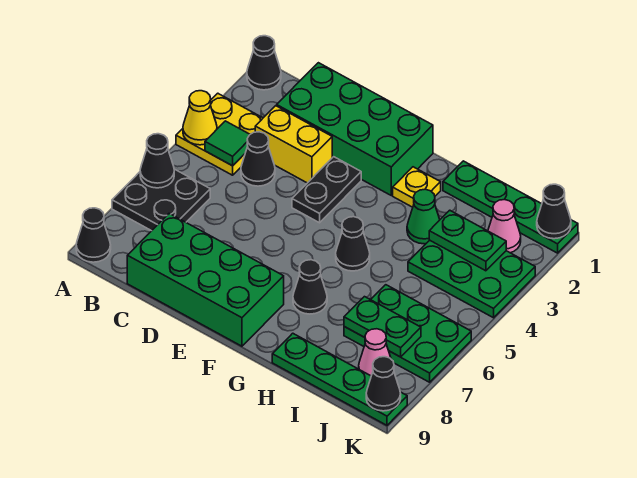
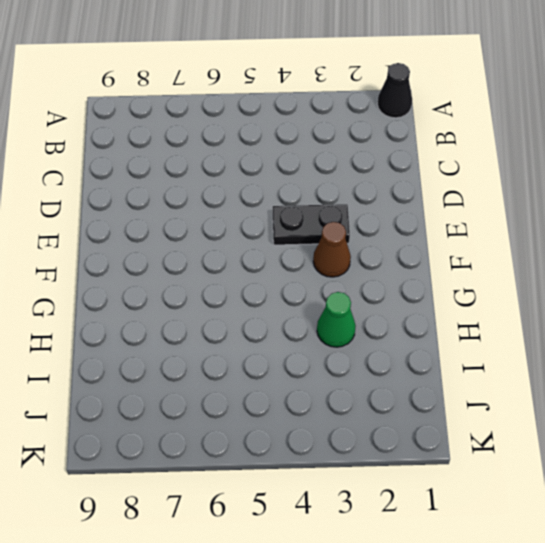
brown cone F3 level 1 -> none
none -> yellow plate A3:B4 level 1
none -> black plate A6:B7 level 1
none -> black cone A9 level 1

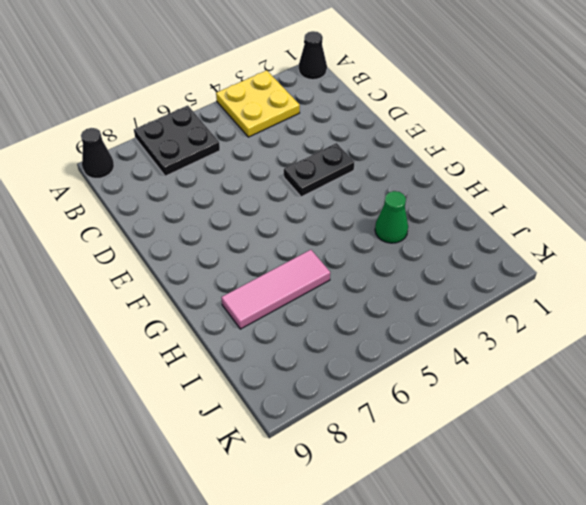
pink tile H6:H8 level 1 -> none
none -> green brick C1:F2 level 1
none -> yellow brick C3:D3 level 1
none -> black cone C4 level 1

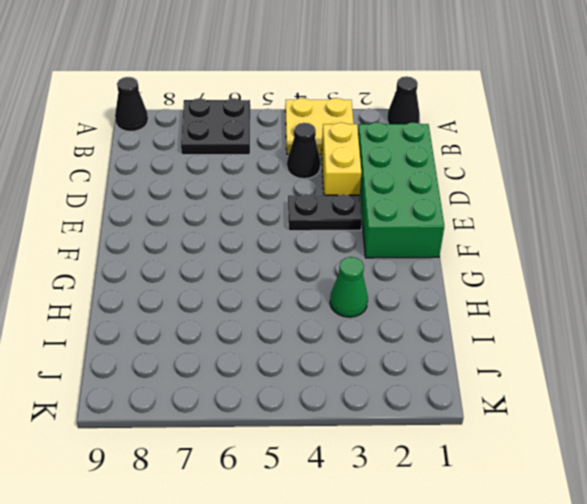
none -> green brick C8:F9 level 1
none -> yellow plate G2 level 1
none -> black cone G5 level 1

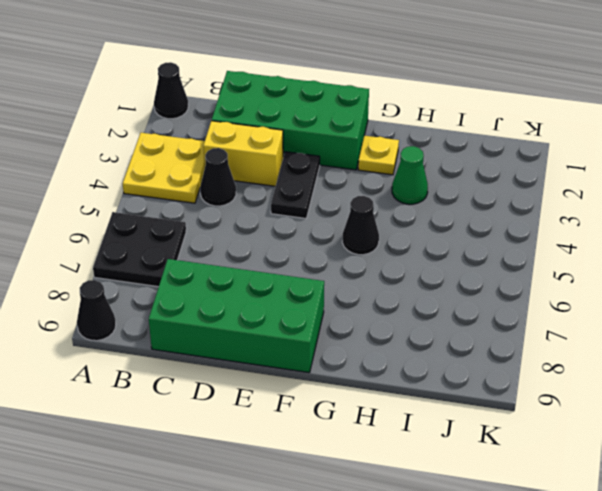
none -> black cone G7 level 1
none -> green plate H1:K1 level 1
none -> green plate H9:K9 level 1

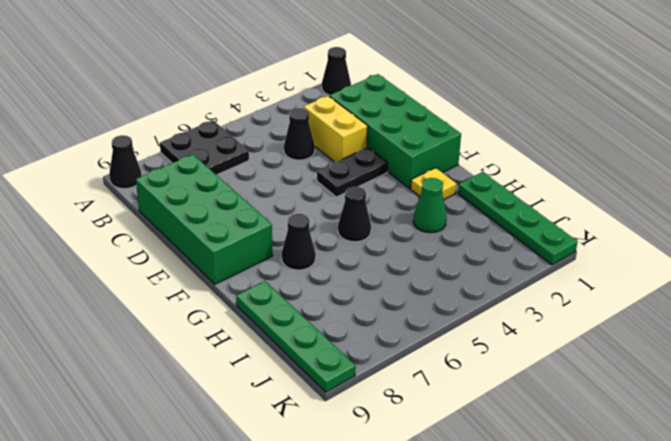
none -> yellow plate A3:B4 level 1
none -> green plate I3:K4 level 1
none -> green plate I6:K7 level 1

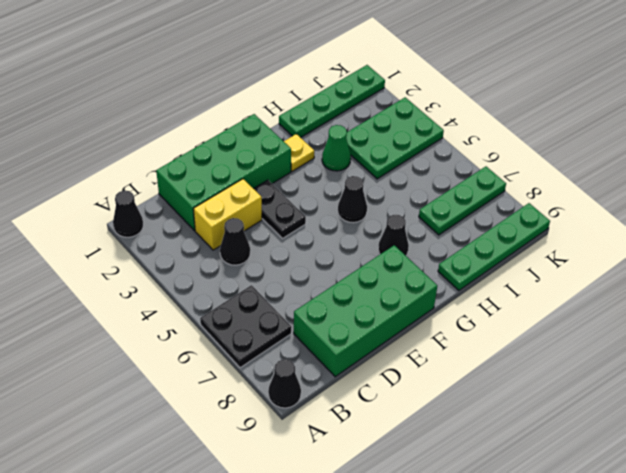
green plate I7:K7 level 1 -> green plate I6:K7 level 1
none -> yellow plate A3:B4 level 1
none -> pink cone J2 level 1
none -> pink cone J8 level 1

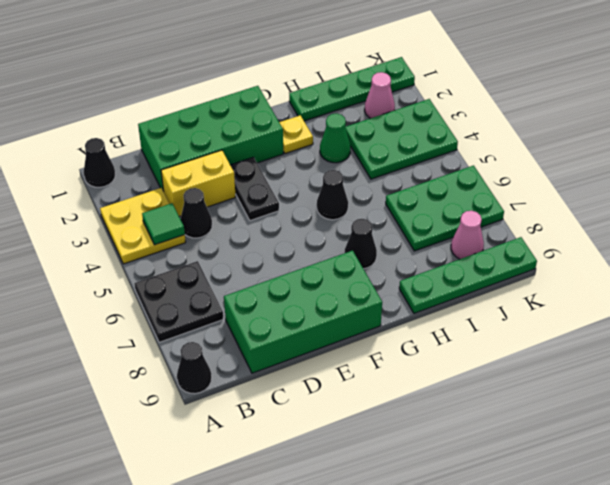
none -> yellow cone A4 level 2
none -> black cone A6 level 2
none -> green plate I3:J3 level 2

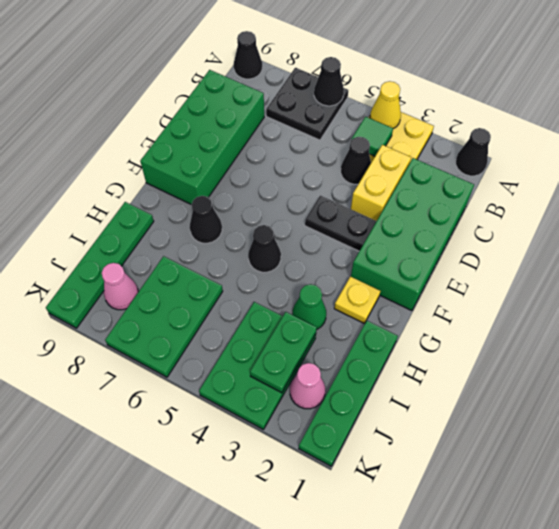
none -> green plate I7:J7 level 2
none -> black cone K1 level 2
none -> black cone K9 level 2

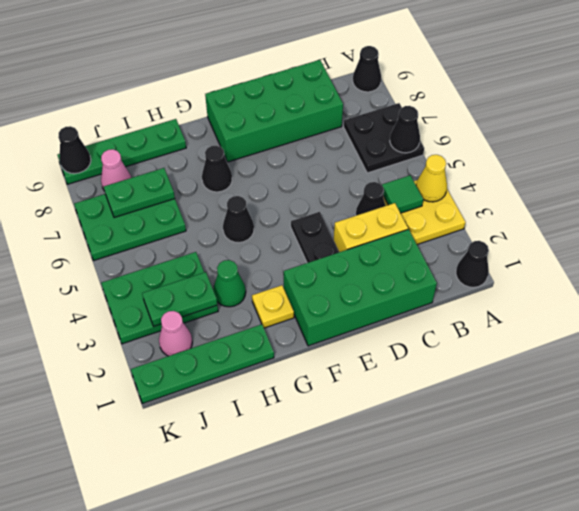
none -> black cone K1 level 2

